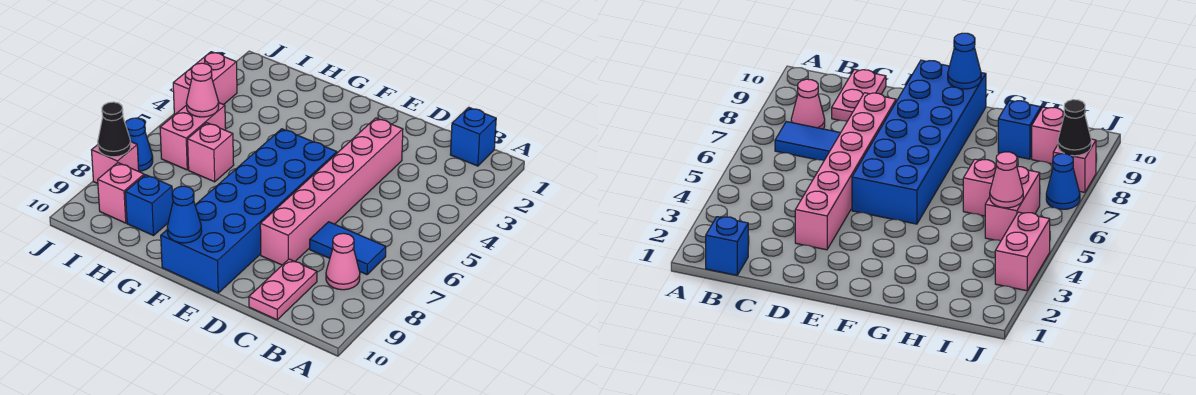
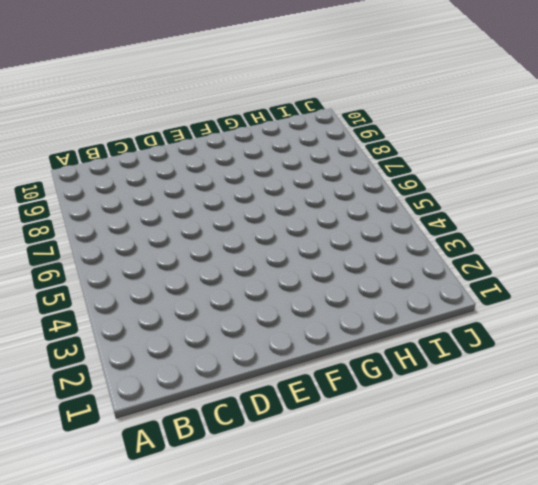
none -> blue brick B1 level 1
none -> blue tile B7:C7 level 1
none -> pink cone B8 level 1

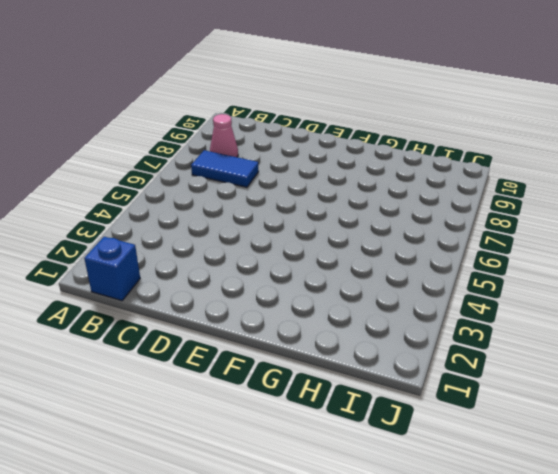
none -> pink plate C9:C10 level 1
none -> pink brick D3:D8 level 1
none -> blue brick E5:F10 level 1

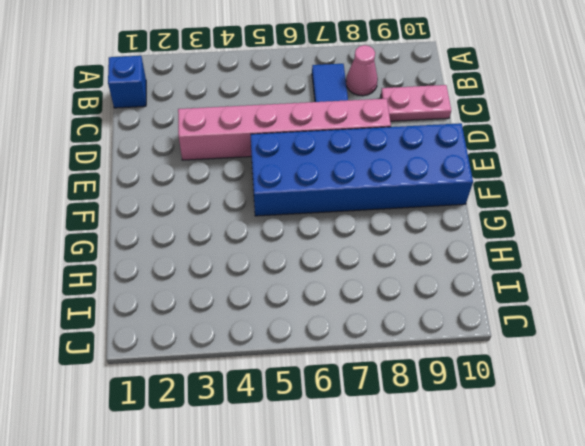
none -> pink brick H6 level 1
none -> blue brick H9 level 1
none -> pink brick I5:I6 level 1

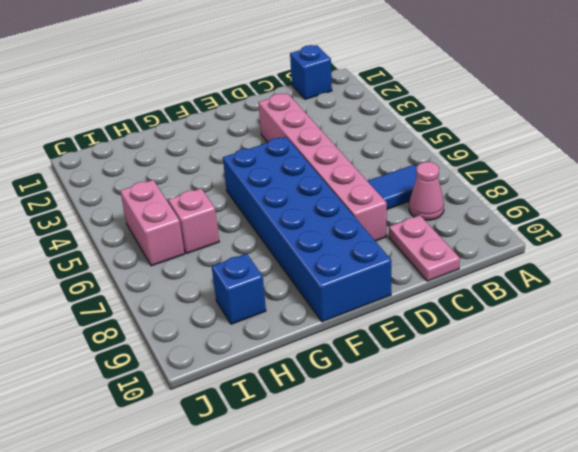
none -> pink brick I9 level 1
none -> pink brick J3:J4 level 1
none -> blue cone J7 level 1

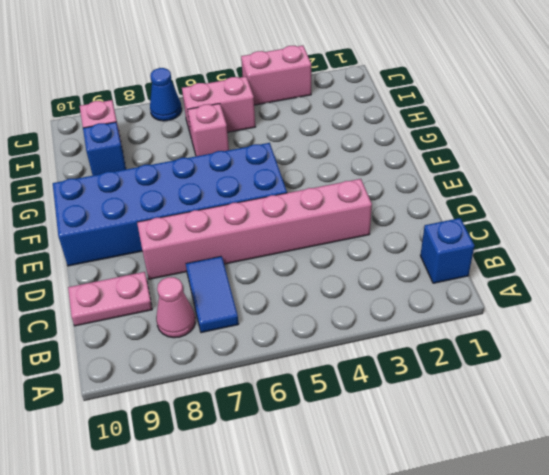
none -> pink brick J8 level 1
none -> blue cone F10 level 2
none -> pink cone I5 level 2

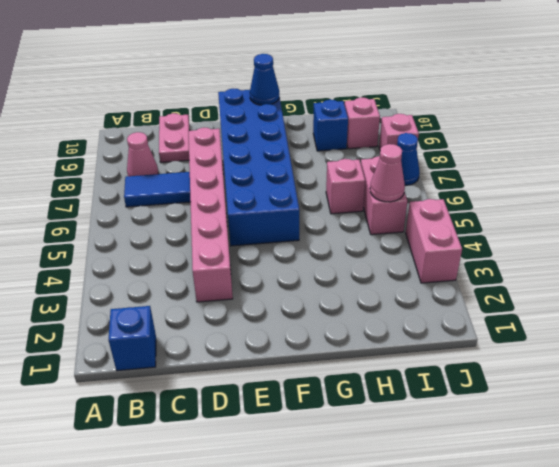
none -> black cone J8 level 2

